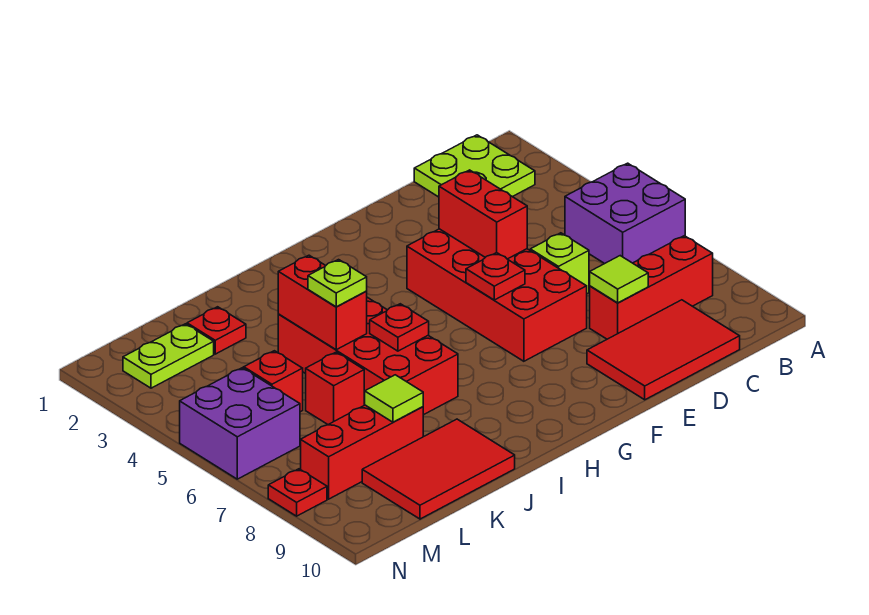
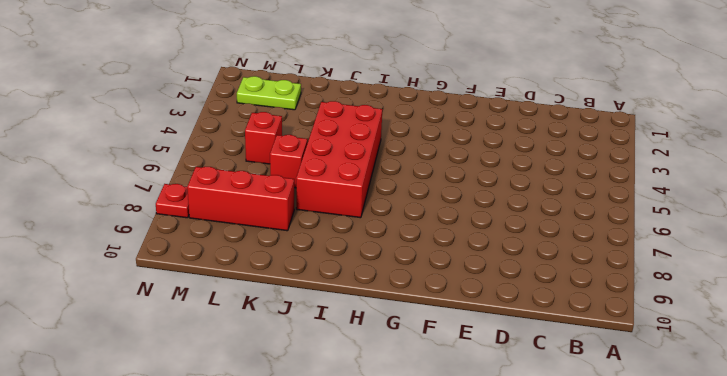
none -> purple brick A5:B6 level 1
none -> lime plate B1:C2 level 1
none -> red brick B8:D8 level 1

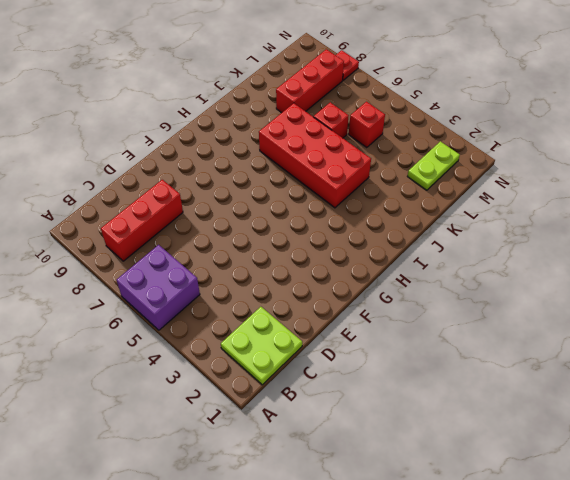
none -> red tile C9:E10 level 1
none -> lime brick D6 level 1
none -> red brick E4:F7 level 1

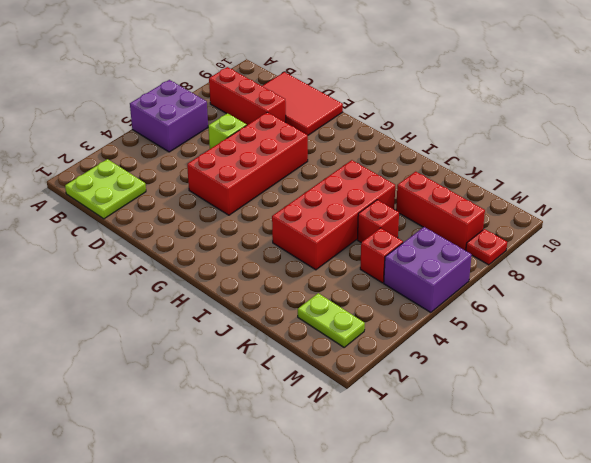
none -> red tile J9:L10 level 1
none -> red plate K2 level 1
none -> lime tile D8 level 2

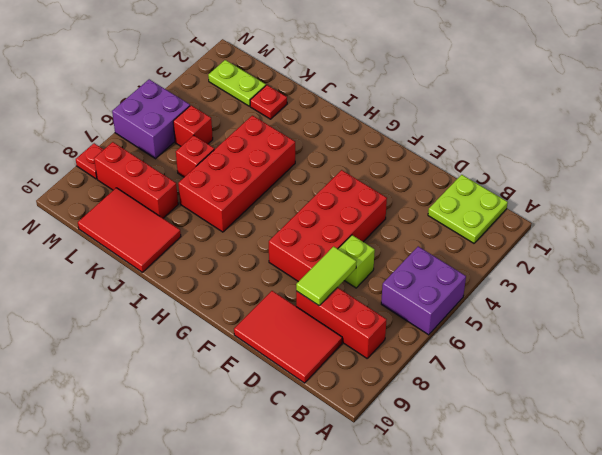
lime tile D7:D8 level 2 -> lime tile D8 level 2
none -> red brick E4:E5 level 2
none -> red plate F6 level 2
none -> red plate I6 level 2

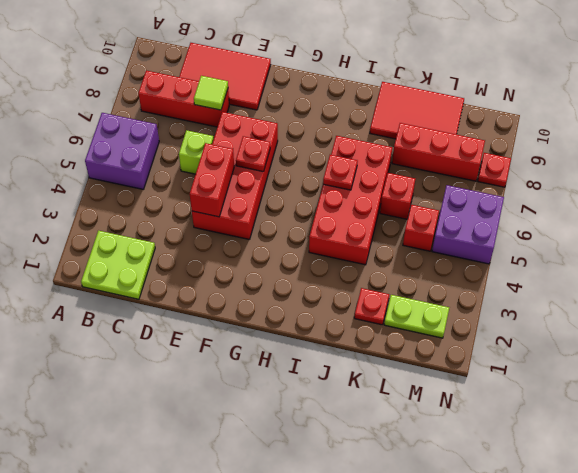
none -> red brick J4:J5 level 2
none -> lime tile K8 level 2
none -> lime plate J5 level 3

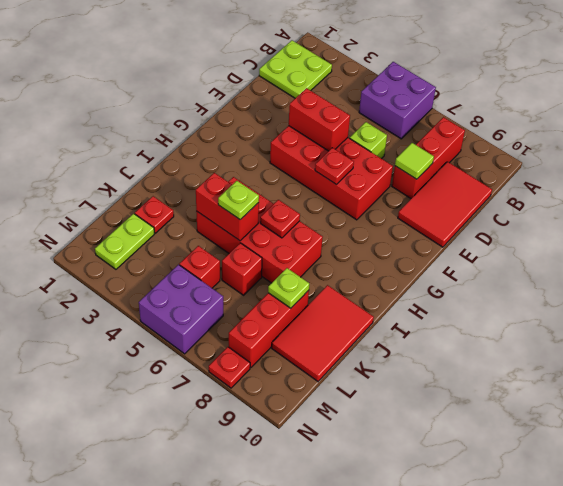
lime plate K8 level 2 -> lime tile K8 level 2

